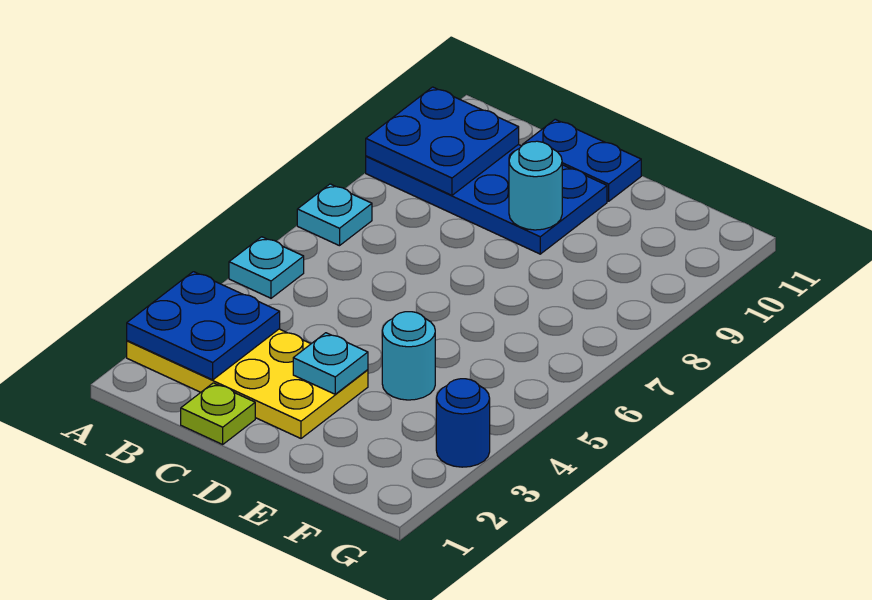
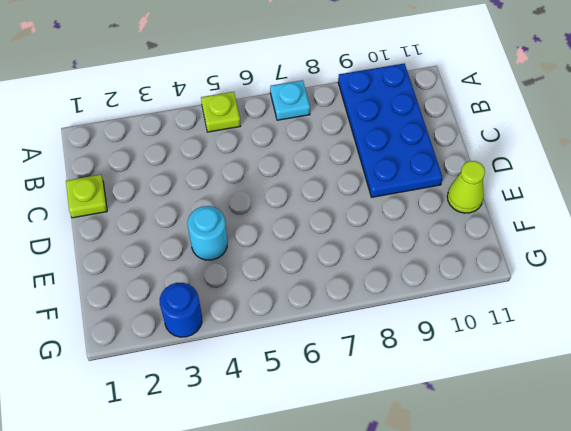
lime plate A5 level 1 -> cyan plate A5 level 1
lime cone E11 level 1 -> none
none -> yellow plate A2:D3 level 1
none -> blue plate C11:D11 level 1
none -> blue plate A2:B3 level 2

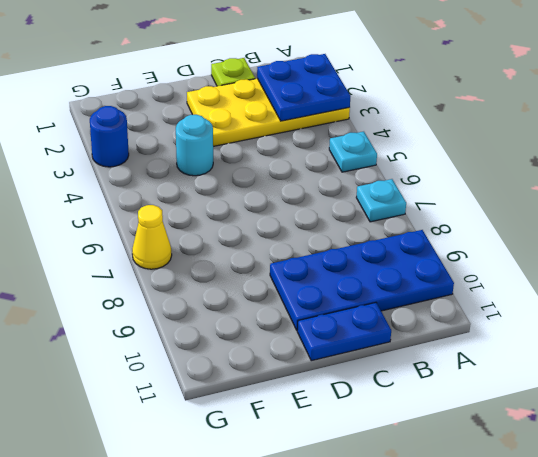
yellow cone G7 level 1 -> none
none -> blue plate A9:B10 level 2
none -> cyan plate D3 level 2
none -> cyan round brick D9 level 2

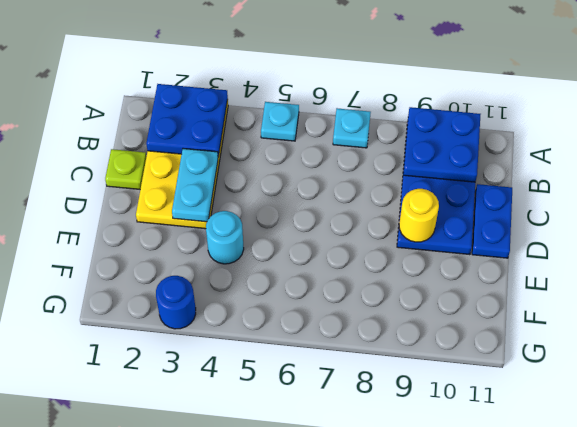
cyan plate C3:D3 level 2 -> cyan plate D3 level 2
yellow round brick D9 level 2 -> cyan round brick D9 level 2

